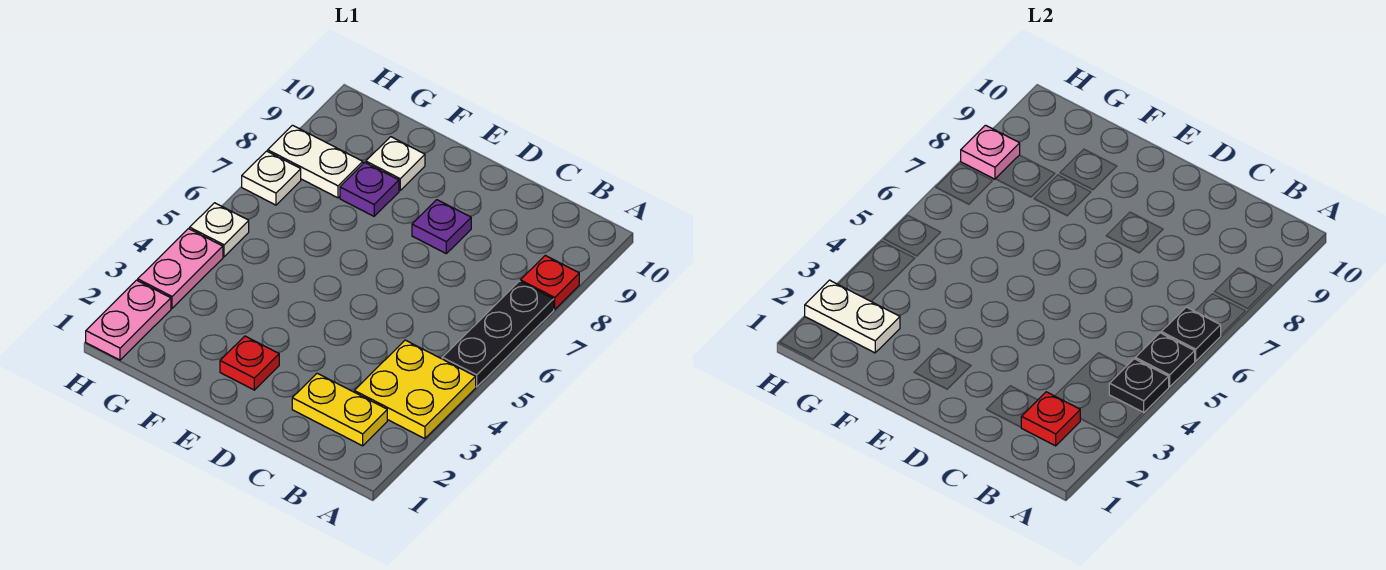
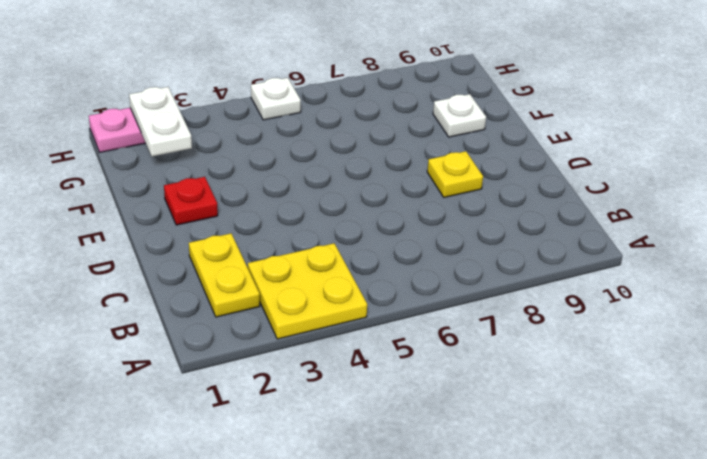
yellow plate D8 level 1 -> purple plate D8 level 1
none -> black plate A5:A7 level 1
none -> red plate A8 level 1
none -> purple plate F8 level 1

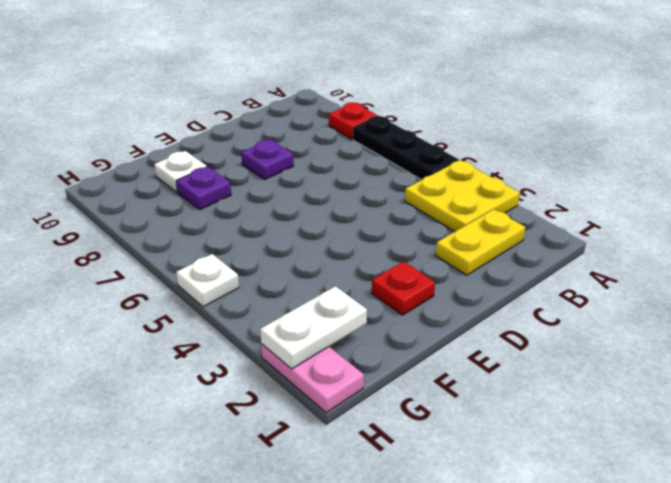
none -> white plate G8:H8 level 1
none -> pink plate H3:H4 level 1
none -> white plate H7 level 1

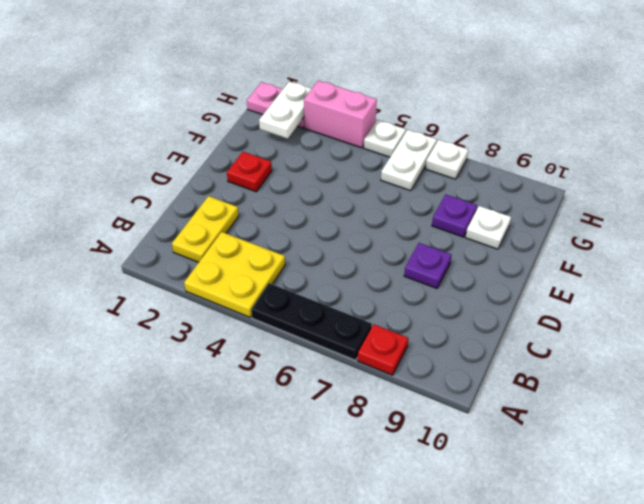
white plate G6:H6 level 1 -> white plate G8:H8 level 1
pink brick H3:H4 level 1 -> pink plate H3:H4 level 1
none -> black plate A4 level 2
none -> black plate A5 level 2
none -> black plate A6 level 2

